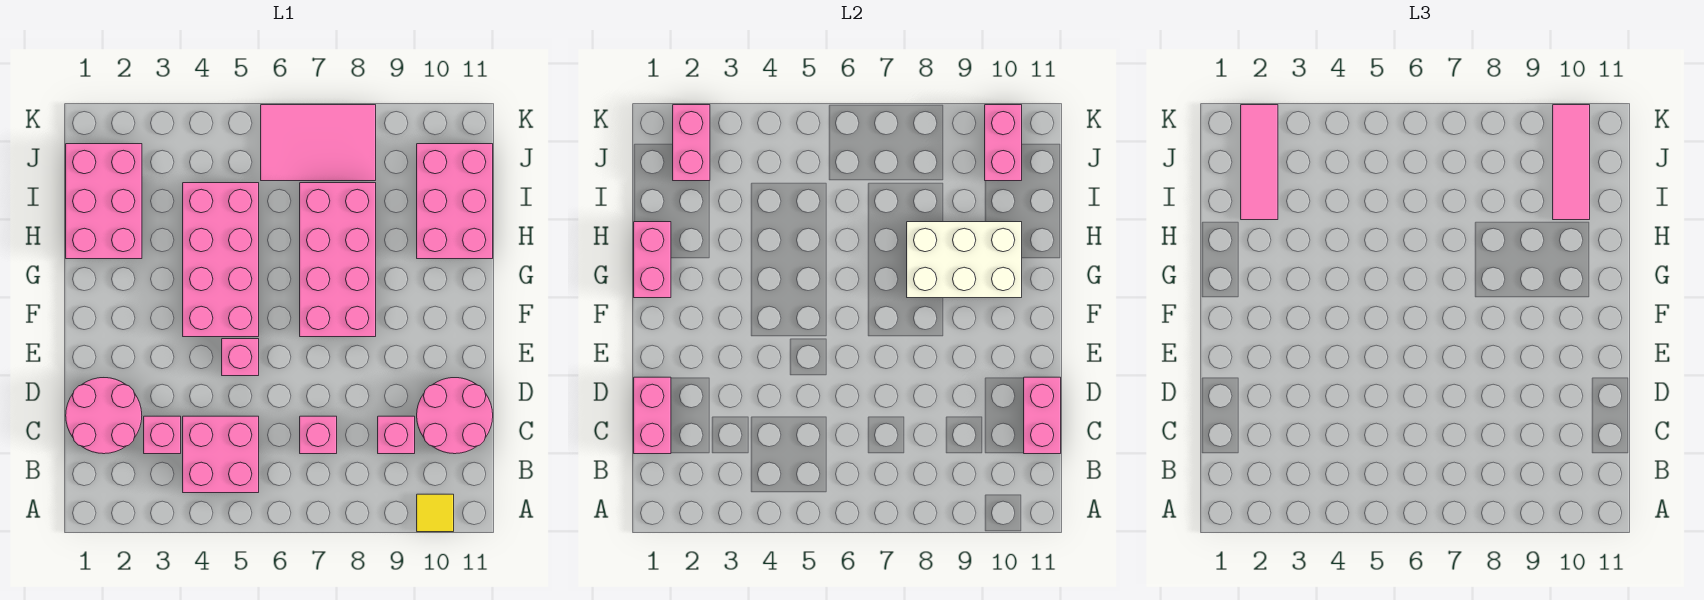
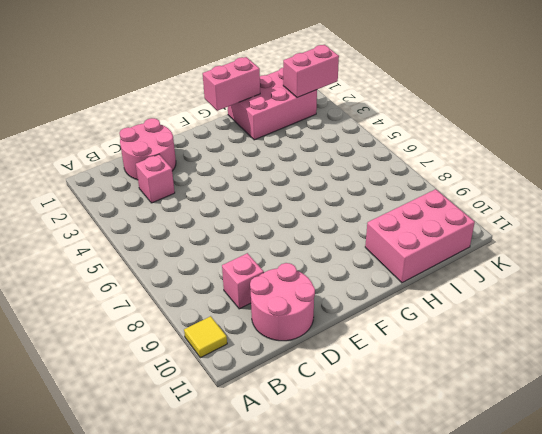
none -> pink brick B4:C5 level 1
none -> pink brick C7 level 1
none -> pink brick E5 level 1

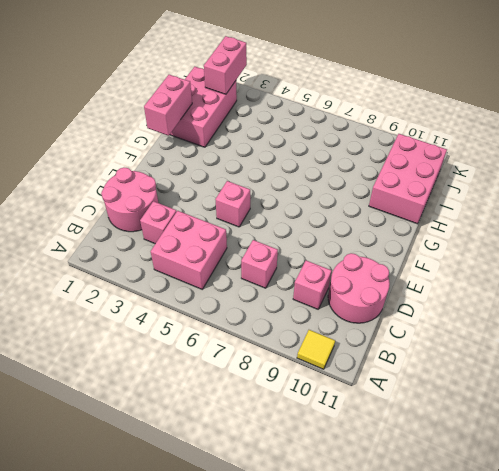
none -> pink brick F4:I5 level 1
none -> pink brick F7:I8 level 1
none -> pink tile J6:K8 level 1

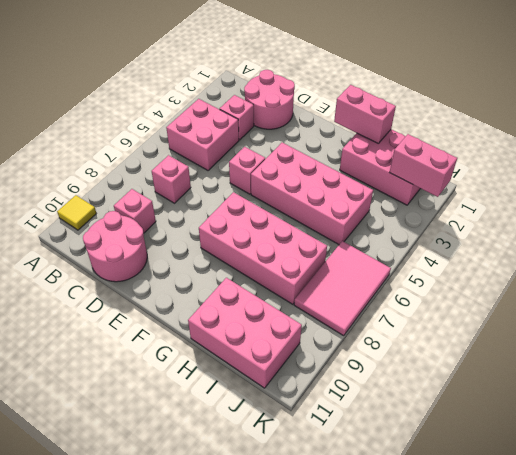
none -> pink brick C1:D1 level 2
none -> pink brick C11:D11 level 2
none -> white brick G8:H10 level 2

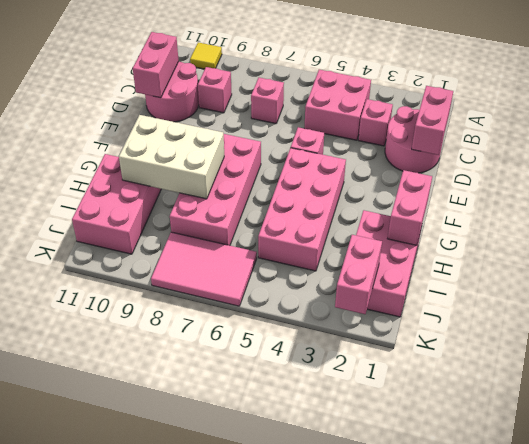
none -> pink brick J10:K10 level 2
none -> pink tile I2:K2 level 3
none -> pink tile I10:K10 level 3

